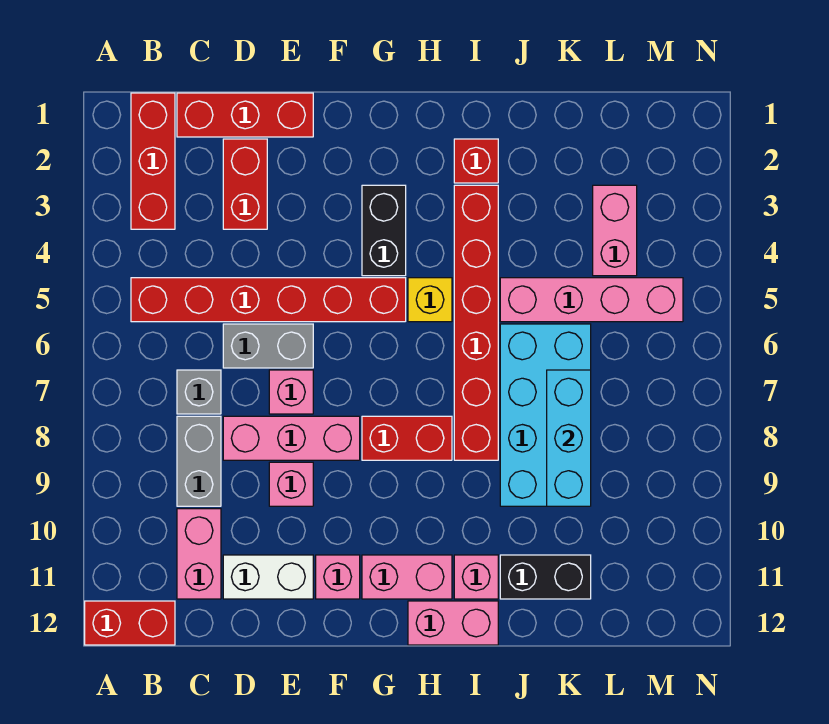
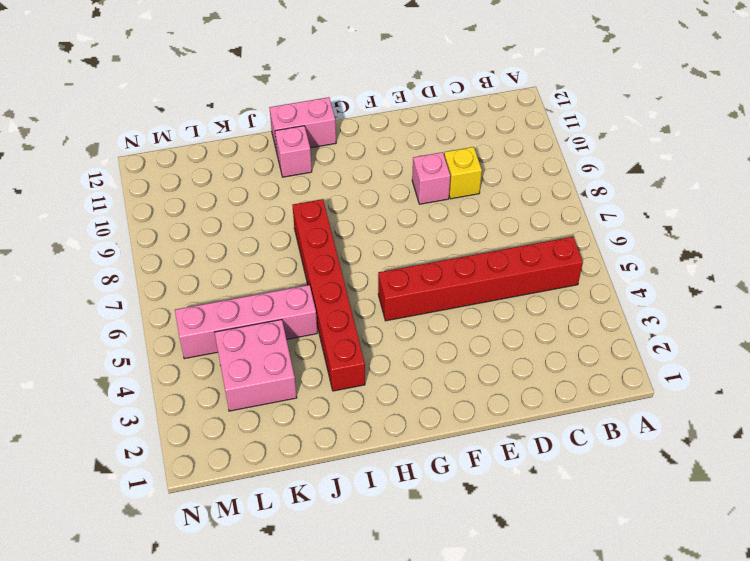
yellow brick D9 level 1 -> yellow brick H5 level 1
pink brick K3:L4 level 1 -> pink brick L3:L4 level 1
none -> red brick A12:B12 level 1
none -> red brick B1:B3 level 1
none -> red brick C1:E1 level 1

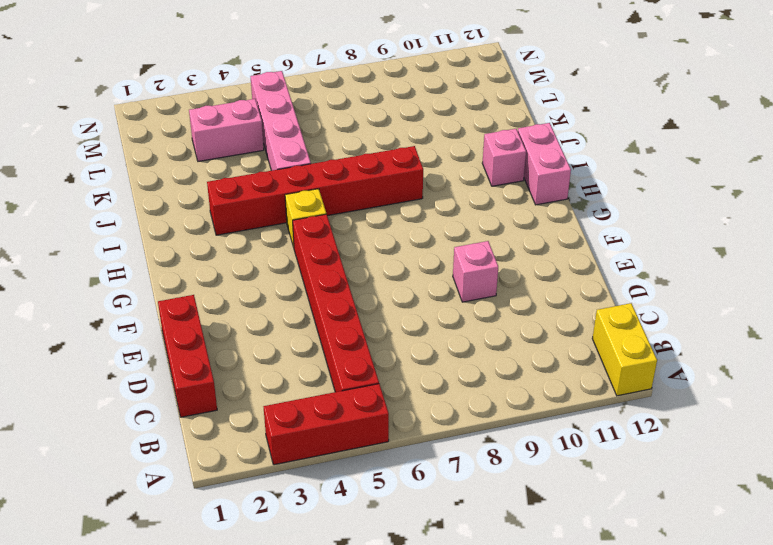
red brick A3:A5 level 1 -> red brick B1:B3 level 1
yellow brick A12:B12 level 1 -> red brick A12:B12 level 1
none -> grey brick C7 level 1
none -> grey brick C8:C9 level 1
none -> pink brick C10:C11 level 1

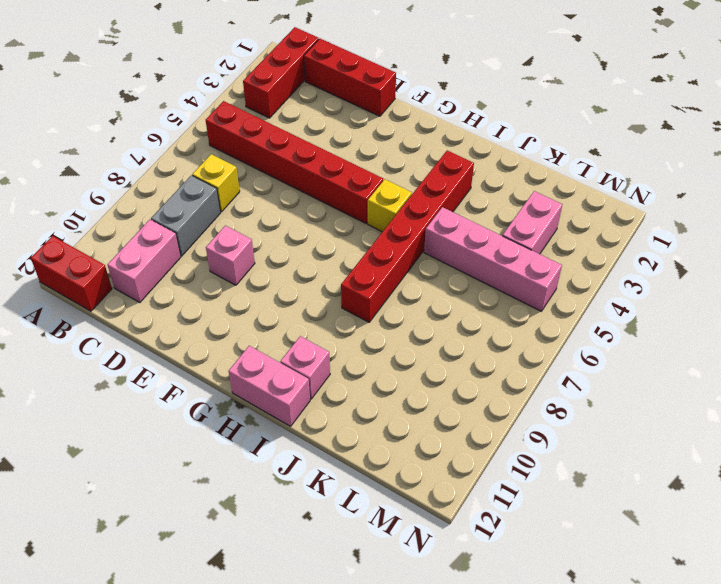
yellow brick C7 level 1 -> grey brick C7 level 1
none -> red brick D2:D3 level 1
none -> grey brick D6:E6 level 1
none -> pink brick D8:F8 level 1

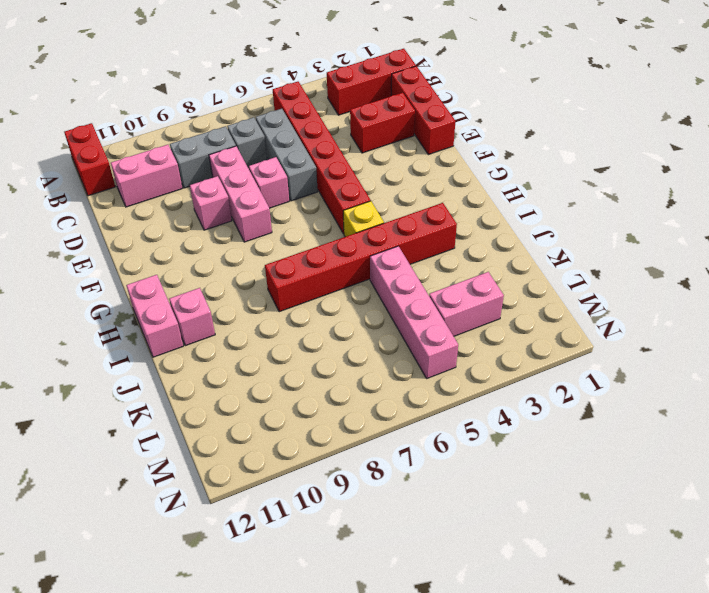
grey brick C6:E6 level 1 -> grey brick D6:E6 level 1
none -> white brick D11:E11 level 1
none -> pink brick F11 level 1
none -> black brick G3:G4 level 1

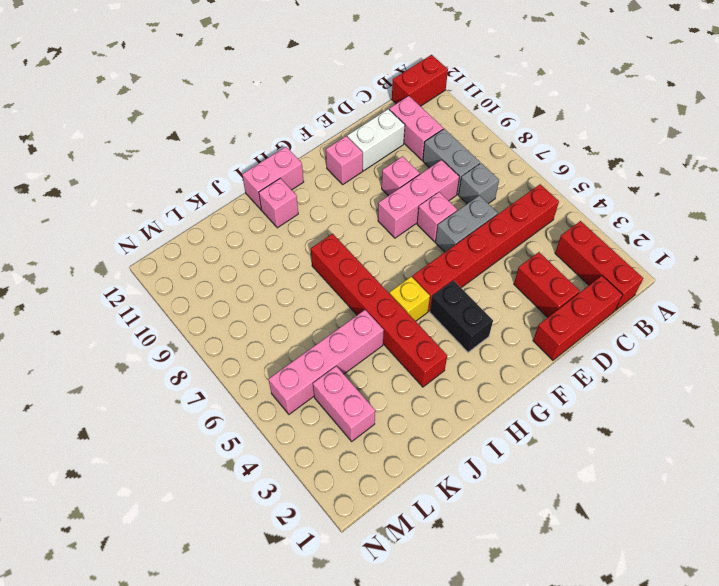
none -> red brick G8:H8 level 1
none -> pink brick G11:H11 level 1
none -> red brick I2 level 1

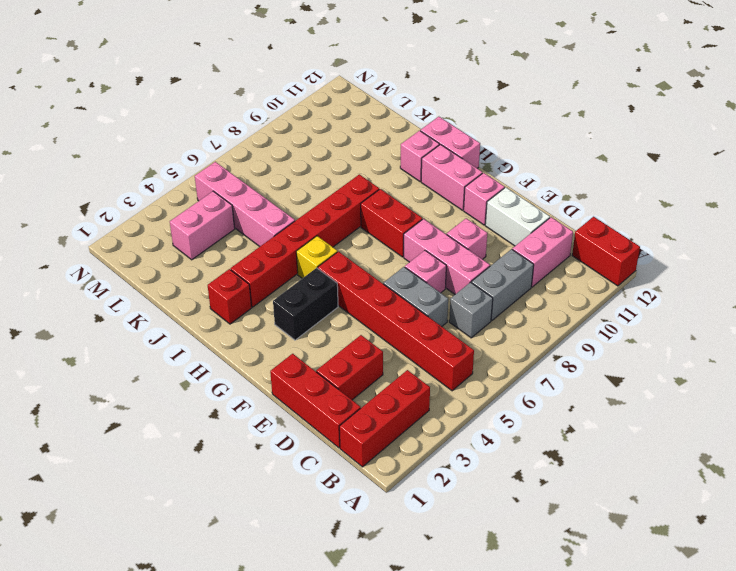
none -> cyan brick J6:K9 level 1
none -> black brick J11:K11 level 1
none -> cyan brick K7:K9 level 2

